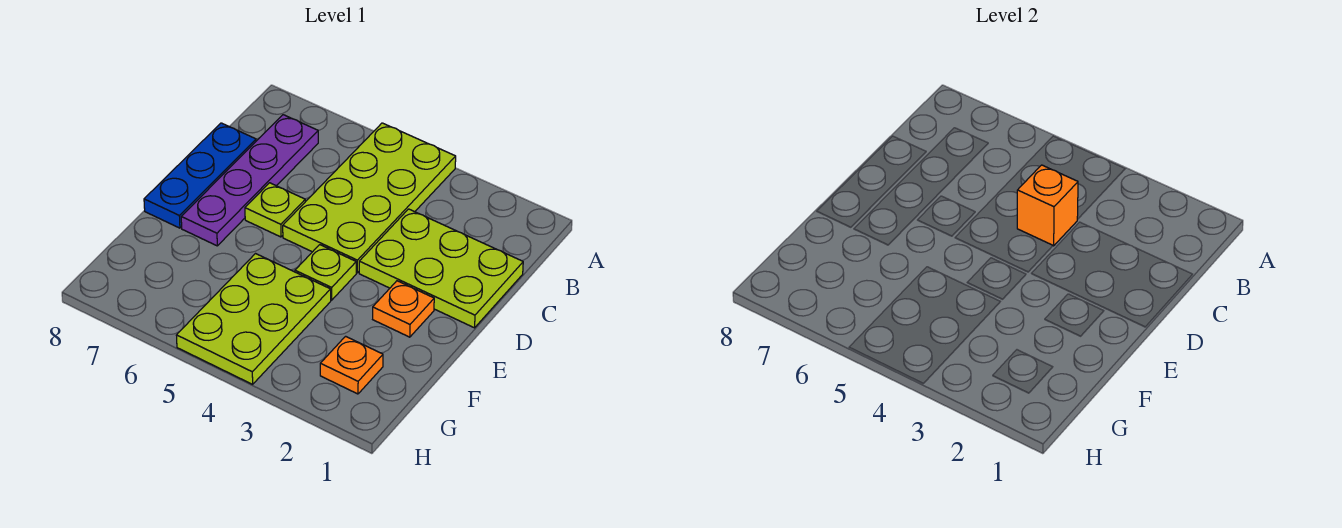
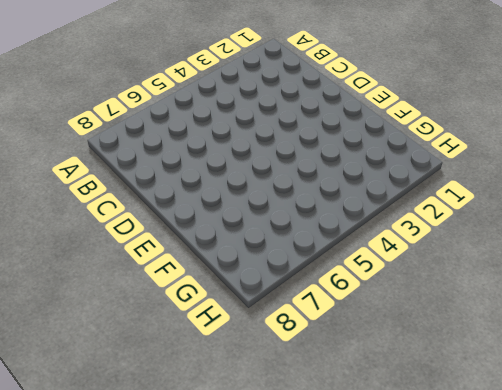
none -> lime plate A4:D5 level 1
none -> purple plate B7:E7 level 1

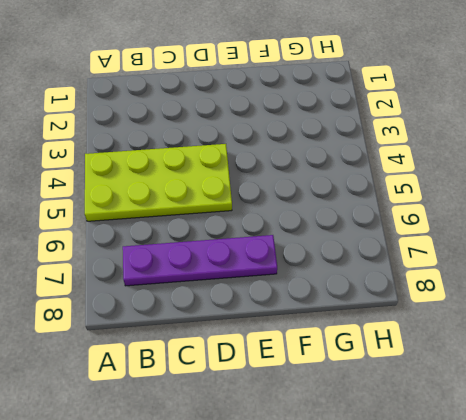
none -> lime plate C1:D3 level 1
none -> blue plate C8:E8 level 1

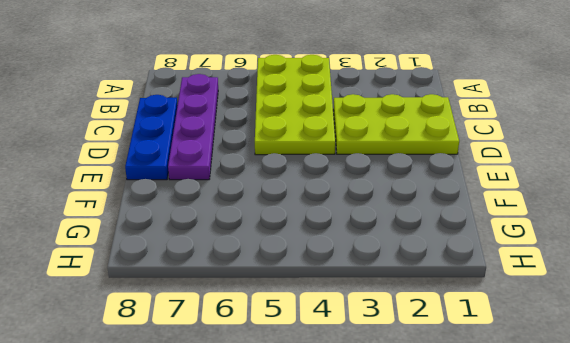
none -> lime plate D6 level 1
none -> orange plate E2 level 1

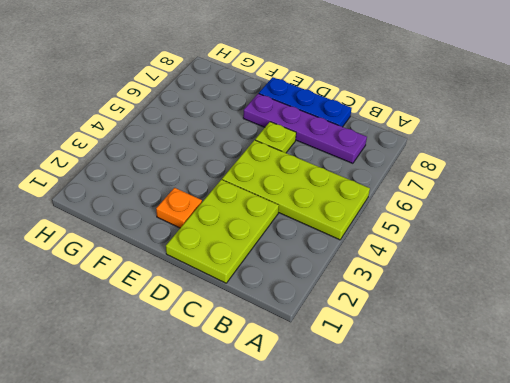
none -> lime plate E4 level 1
none -> lime plate F4:H5 level 1

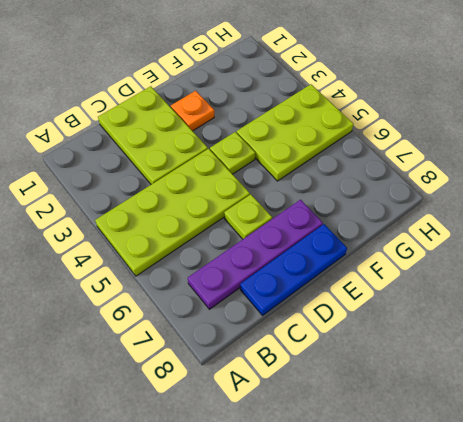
none -> orange plate G2 level 1
none -> orange brick C4 level 2

